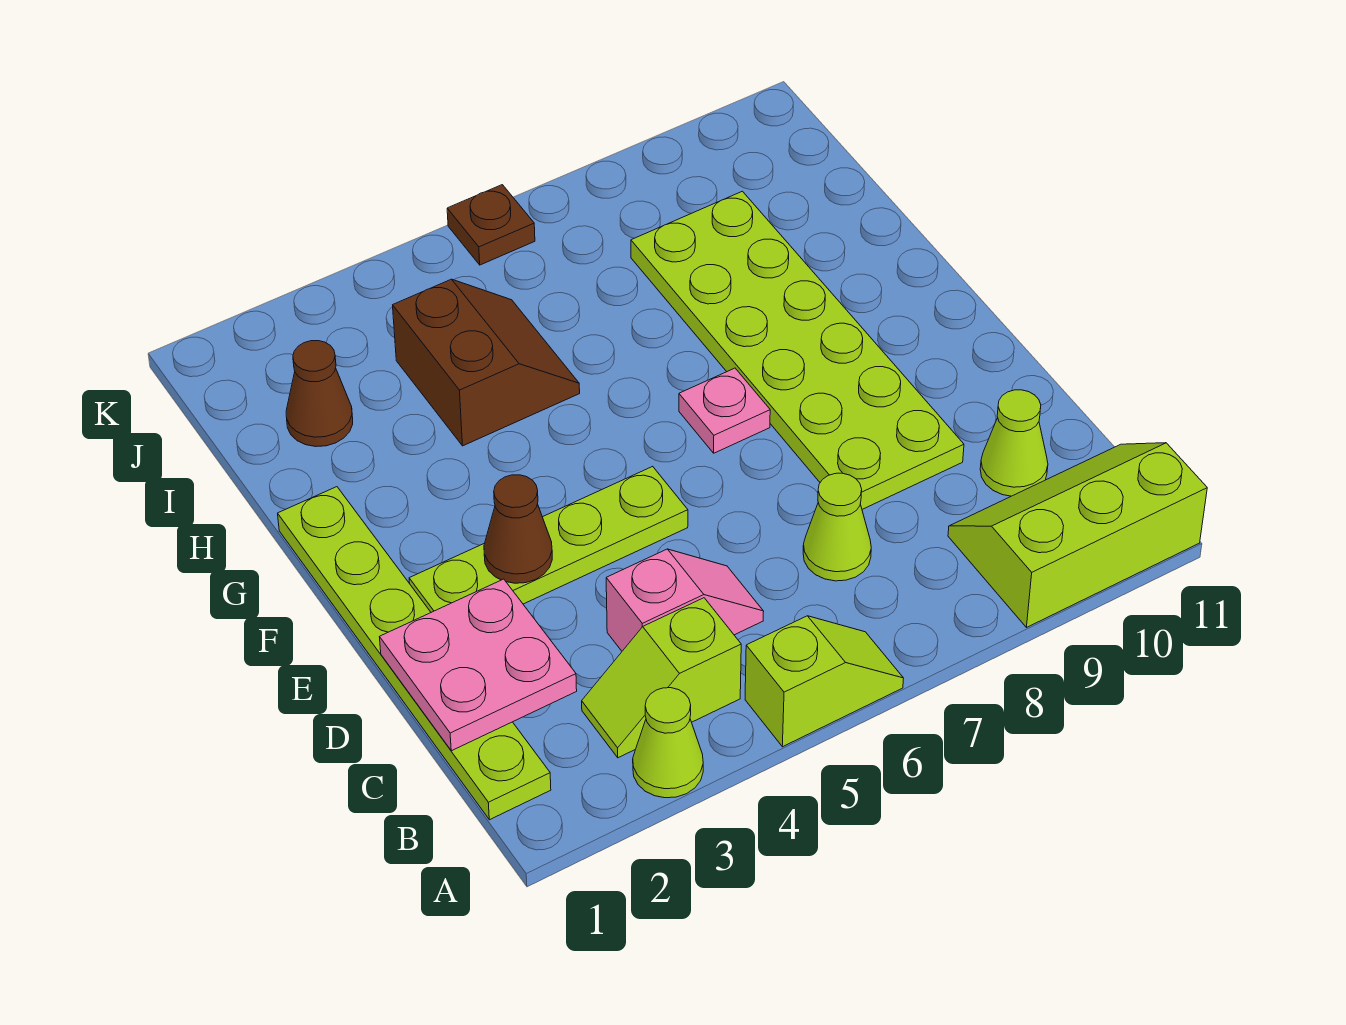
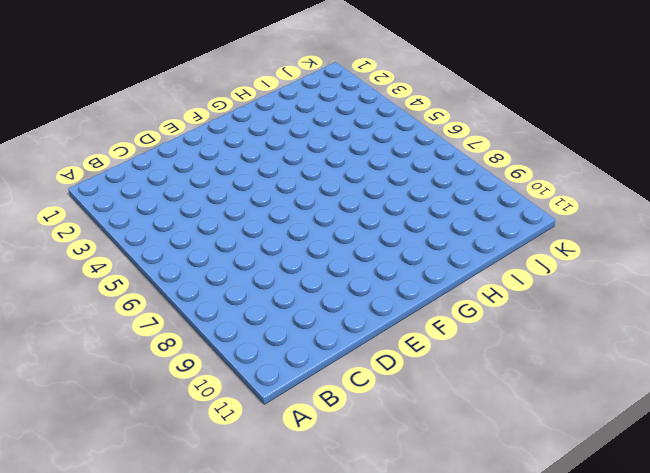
none -> lime cone A3 level 1
none -> lime slope A5:A6 level 1 top 5
none -> lime slope A9:B11 level 1 top A

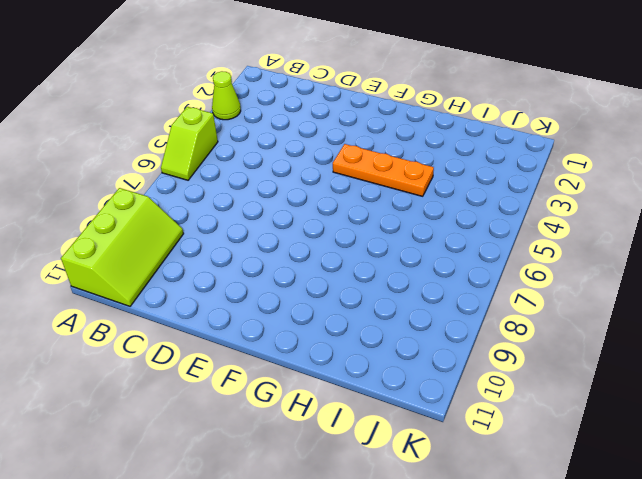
orange plate F4:H4 level 1 -> brown slope H4:I5 level 1 top 4
none -> lime plate B1:G1 level 1
none -> lime slope B3:B4 level 1 top 4
none -> pink slope C4:C5 level 1 top 4

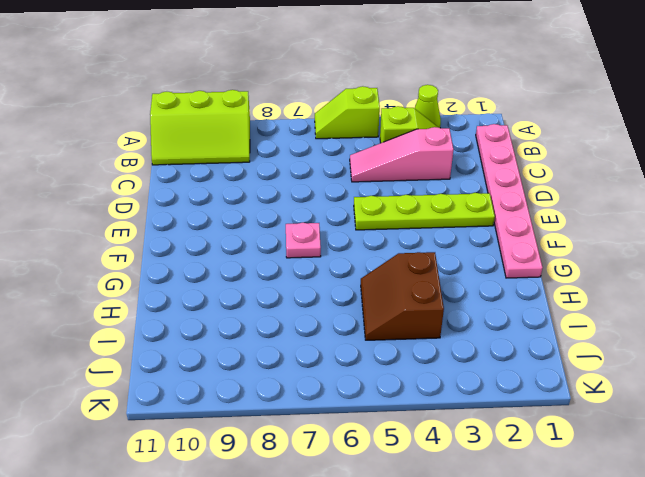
pink plate B1:G1 level 1 -> lime plate B1:G1 level 1
pink slope C3:C5 level 1 top 3 -> pink slope C4:C5 level 1 top 4
none -> lime cone C7 level 1
none -> lime cone C10 level 1
none -> lime plate D8:I9 level 1

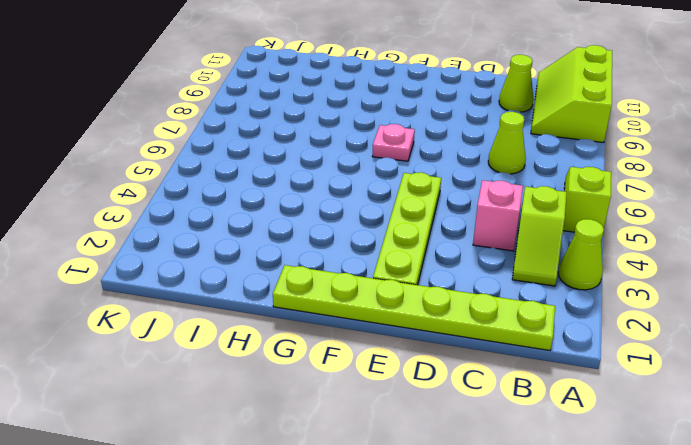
none -> lime plate D8:I9 level 1
none -> brown slope H4:I5 level 1 top 4
none -> brown cone I2 level 1

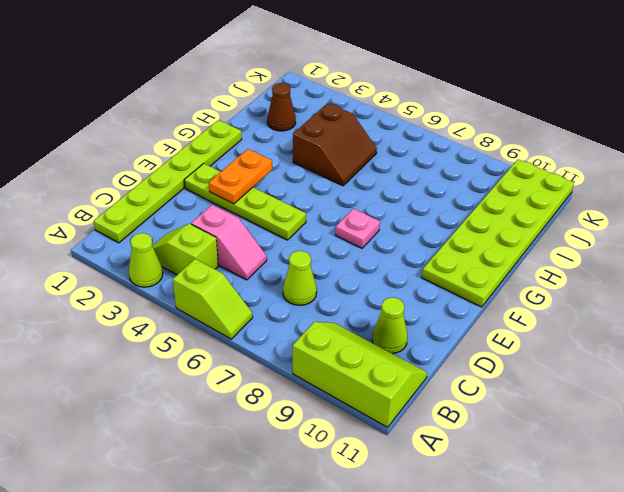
orange plate E3:F3 level 2 -> brown cone E3 level 2
lime plate F10:K11 level 1 -> lime plate D8:I9 level 1
none -> brown plate K6 level 1
none -> pink plate C1:D2 level 2

